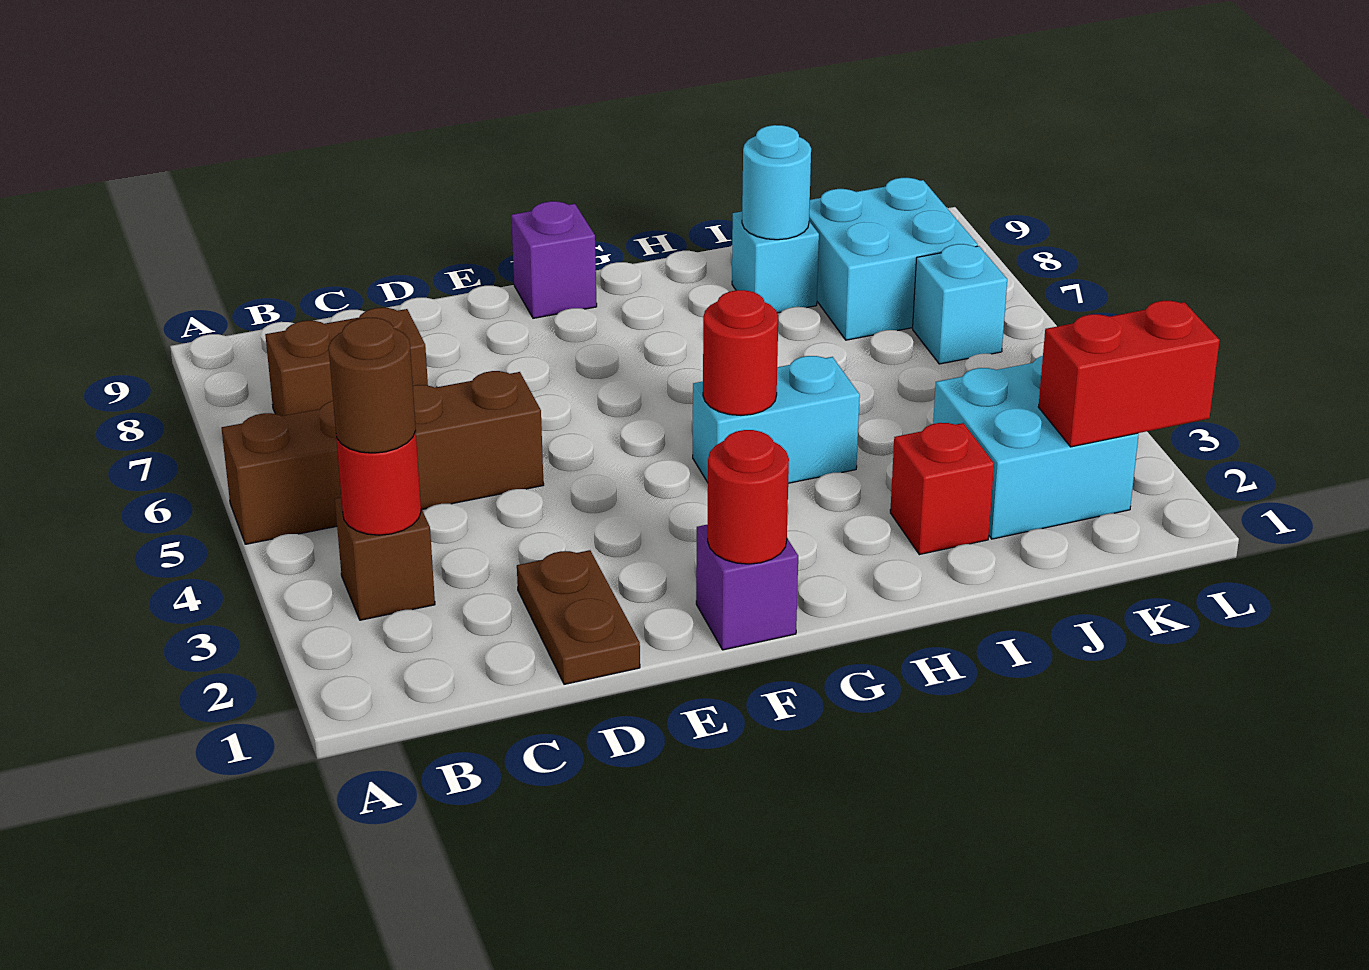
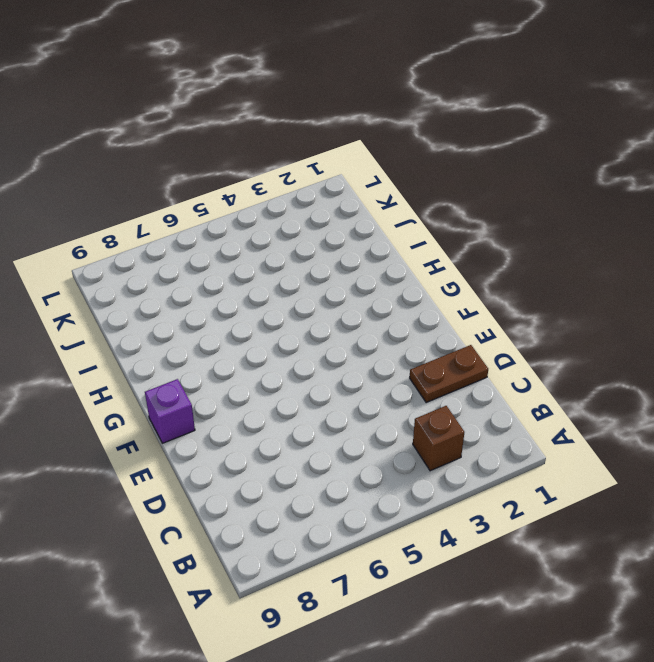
none -> brown brick A5:D5 level 1
none -> brown brick B7:C7 level 1
none -> purple brick F1 level 1

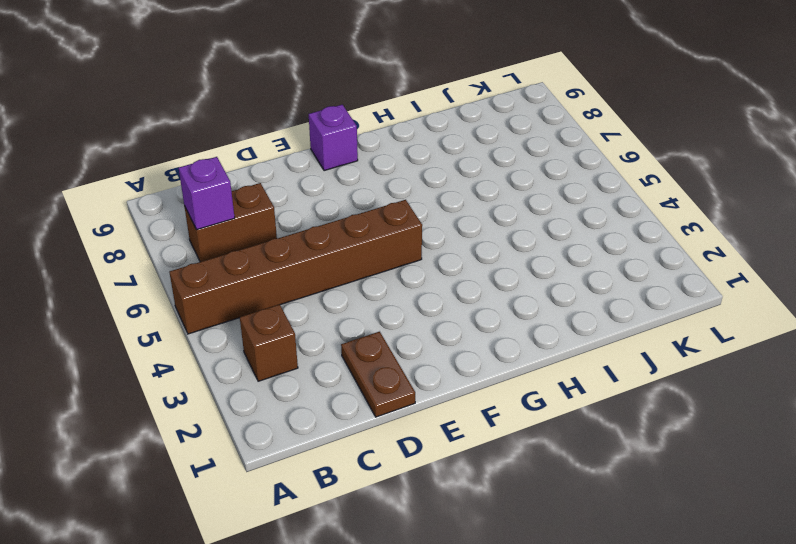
brown brick A5:F5 level 1 -> brown brick A5:D5 level 1
purple brick B7 level 2 -> purple brick F1 level 1
none -> cyan brick G4:H4 level 1
none -> red brick I2 level 1
none -> cyan brick I8 level 1

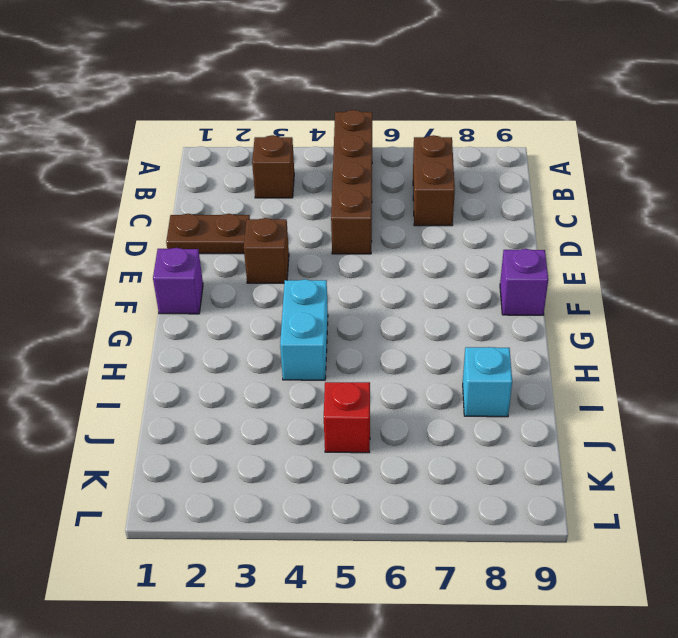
brown brick E3 level 1 -> none
red brick J5 level 1 -> red brick I2 level 1
none -> cyan brick J2:K3 level 1
none -> cyan brick J7:K8 level 1
none -> cyan brick K6 level 1

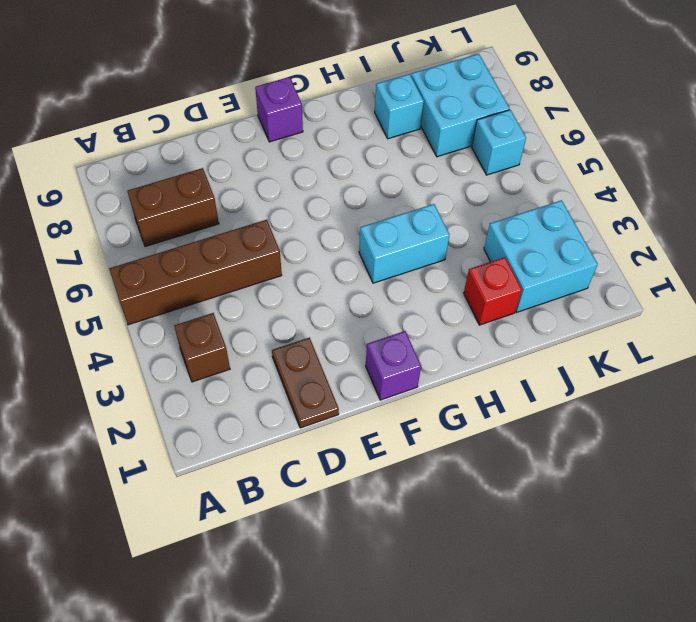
none -> red round brick B3 level 2
none -> red round brick F1 level 2
none -> red round brick G4 level 2

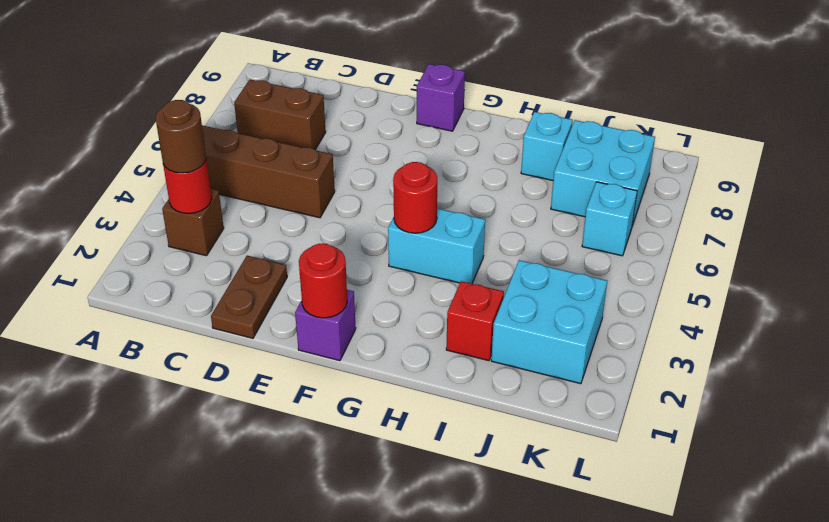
none -> cyan round brick I8 level 2
none -> red brick K2:L2 level 2

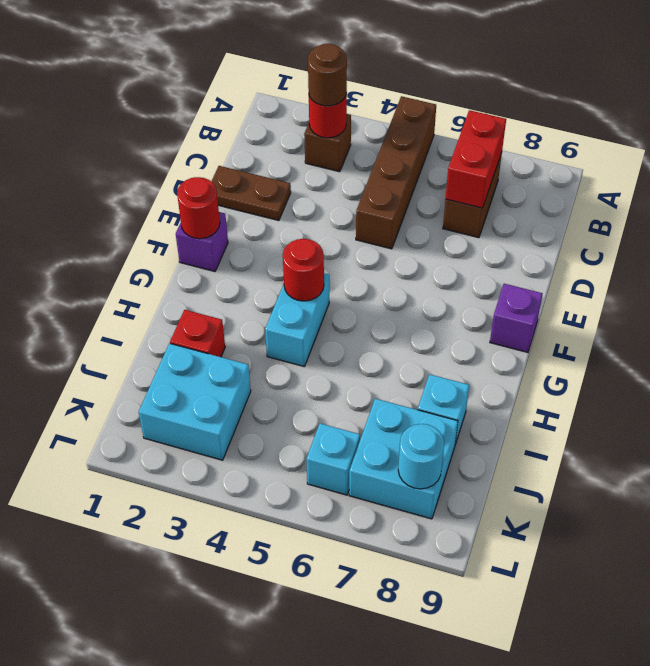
red brick B7:C7 level 2 -> red brick K2:L2 level 2
cyan round brick K8 level 2 -> cyan round brick I8 level 2

